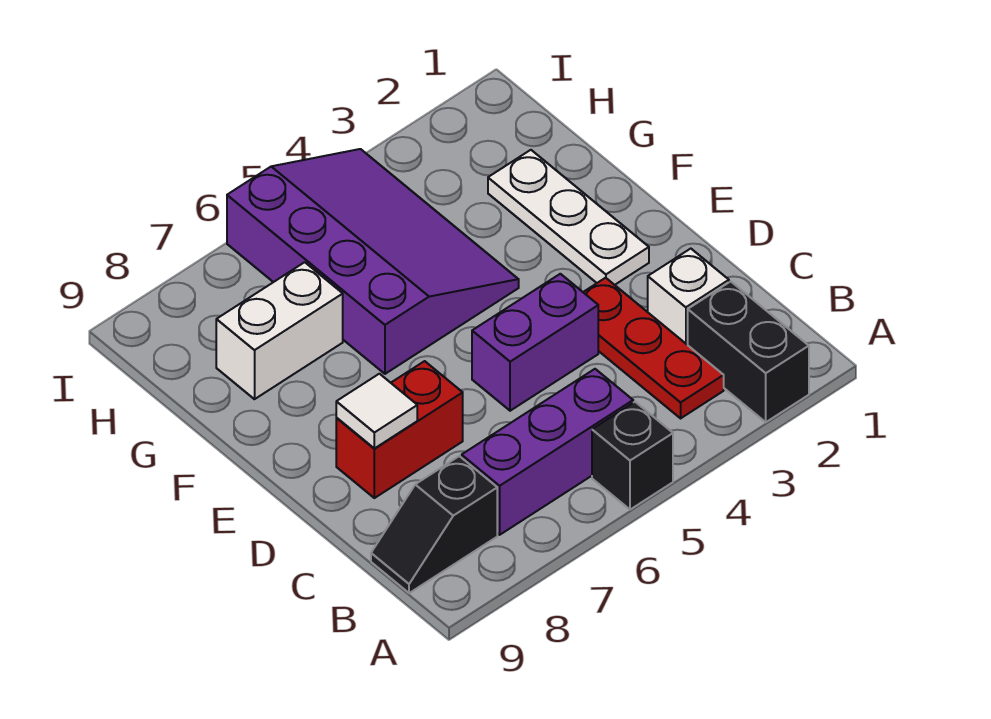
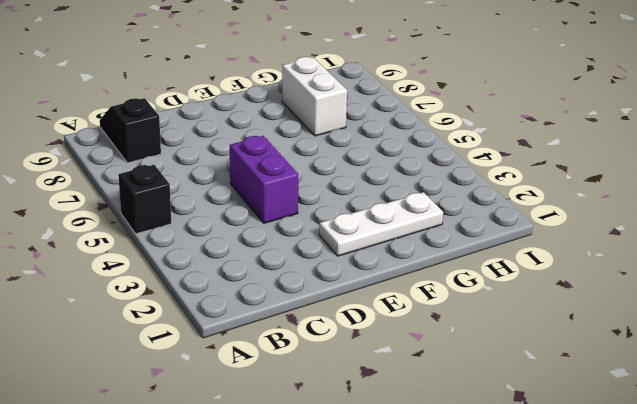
none -> black brick A2:B2 level 1
none -> red plate B3:D3 level 1
none -> purple brick B5:B7 level 1

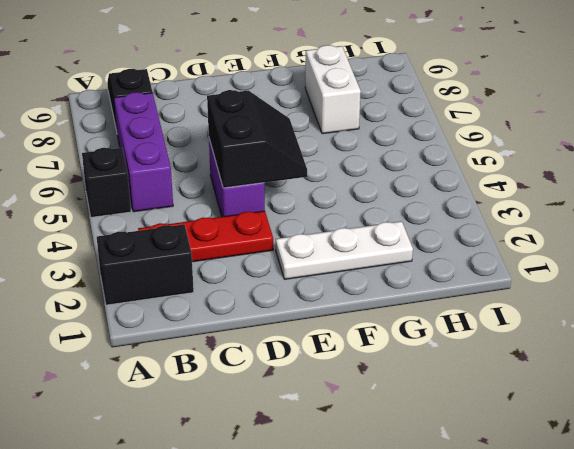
black slope D4:E5 level 2 top D -> none
none -> white brick C2 level 1
none -> red brick D7:D8 level 1
none -> purple slope F4:I6 level 1 top 6

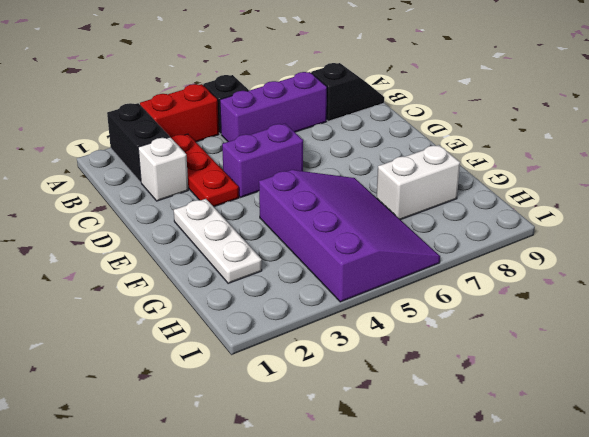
red brick A3:A4 level 1 -> red brick D7:D8 level 1
purple slope F4:I6 level 1 top 4 -> purple slope F4:I6 level 1 top 6
none -> white tile D8 level 2

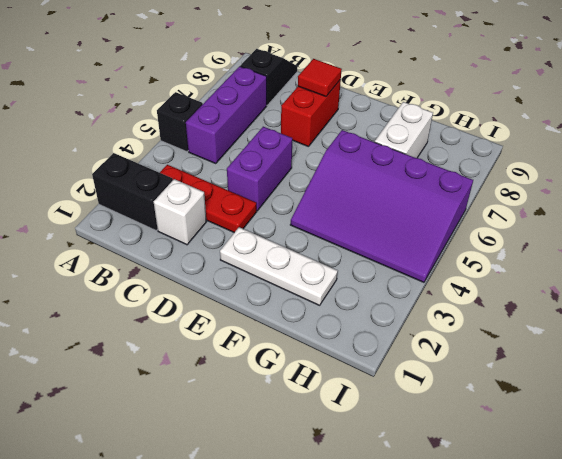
red tile D8 level 2 -> white tile D8 level 2

